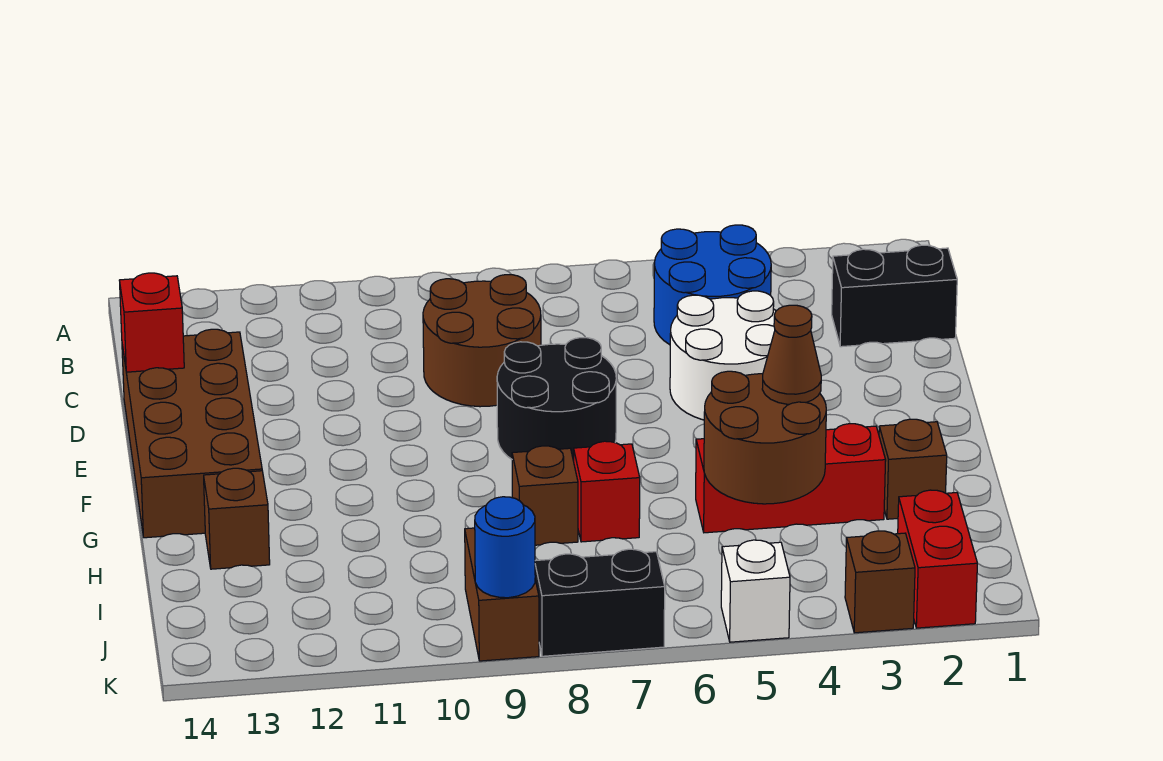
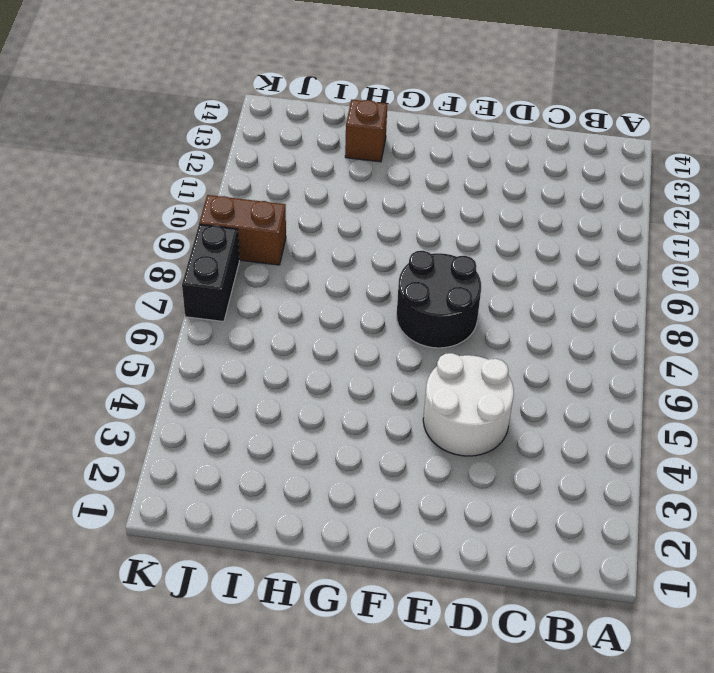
none -> blue round brick B4:C5 level 1
none -> black brick C1:C2 level 1
none -> brown round brick C8:D9 level 1

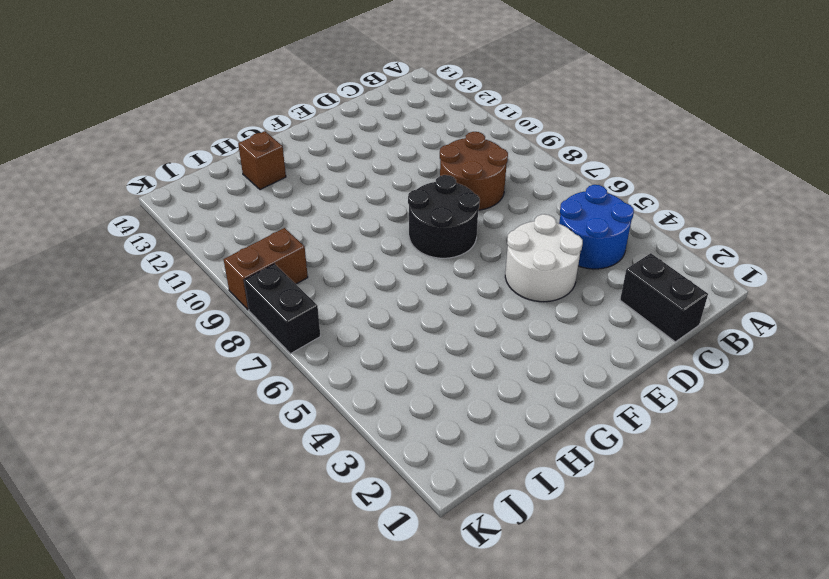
none -> brown brick D13:G14 level 1
none -> brown brick H2 level 1
none -> red brick H3:H5 level 1

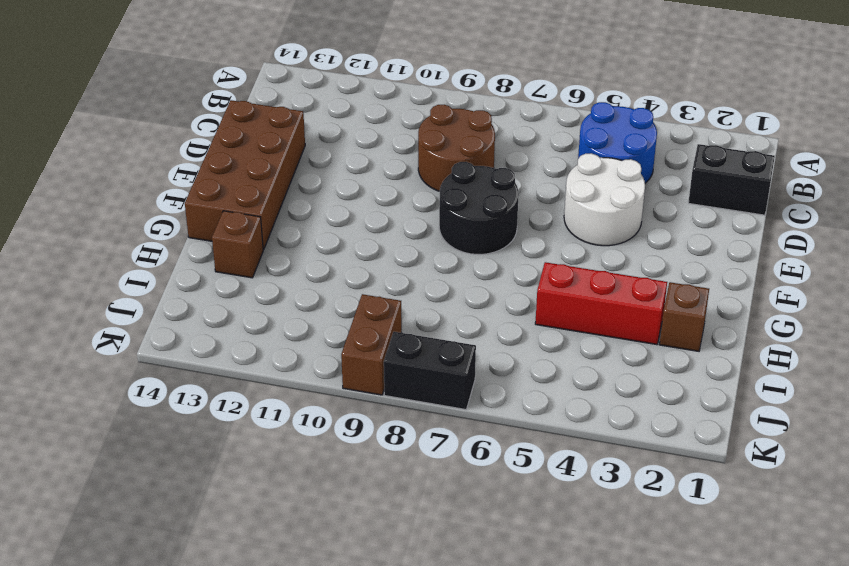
none -> red brick H7 level 1
none -> brown brick H8 level 1
none -> red brick J2:K2 level 1

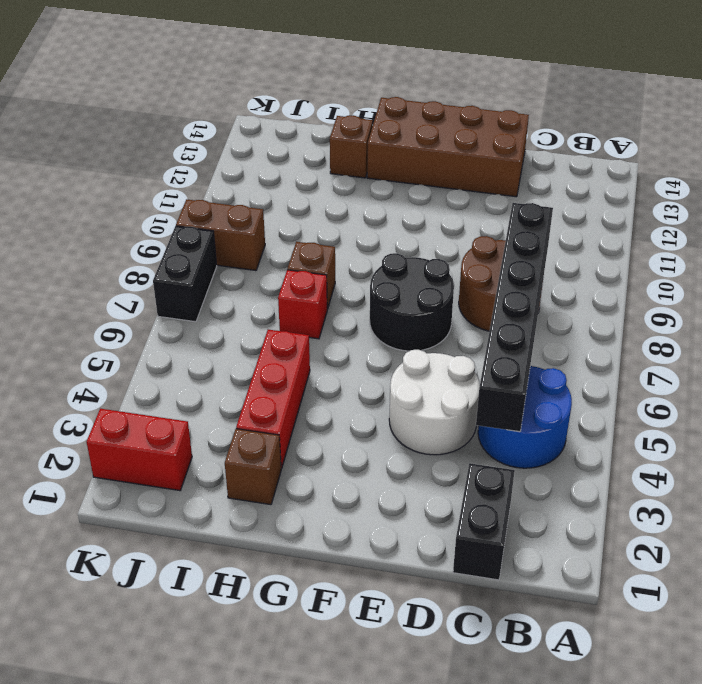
black brick C4:C9 level 2 -> none
none -> brown brick K3 level 1
none -> white brick K5 level 1
none -> red brick D14 level 2

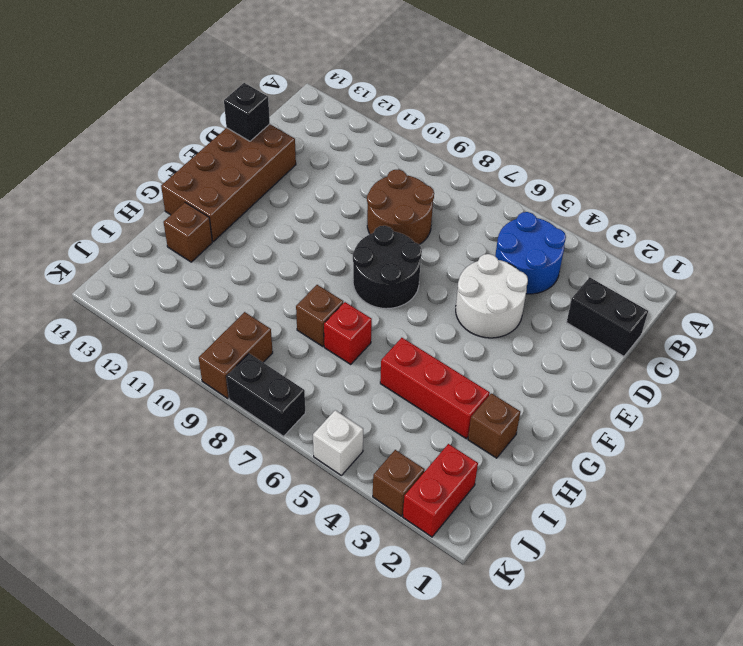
black brick D14 level 2 -> red brick D14 level 2
none -> brown round brick H4:I5 level 2
none -> blue round brick K9 level 2
none -> brown cone H4 level 3

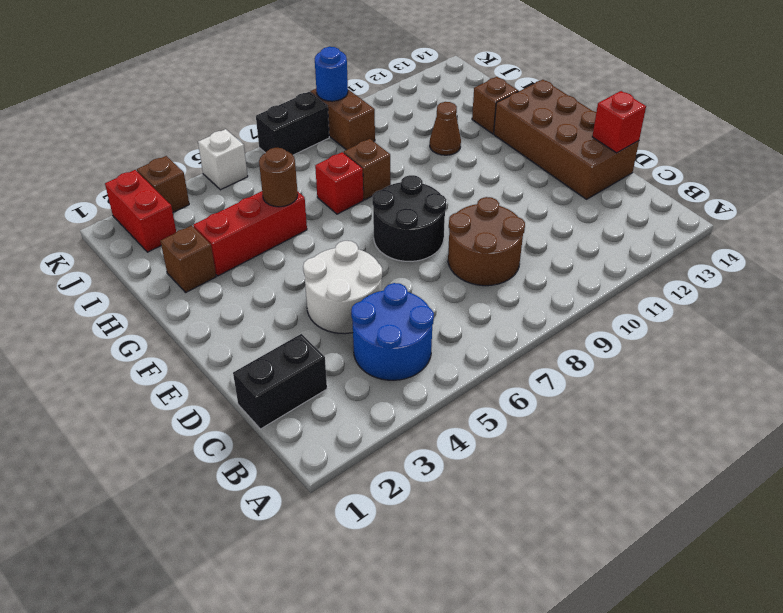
brown round brick H5 level 2 -> brown round brick H4:I5 level 2
brown cone H11 level 1 -> brown cone H4 level 3

